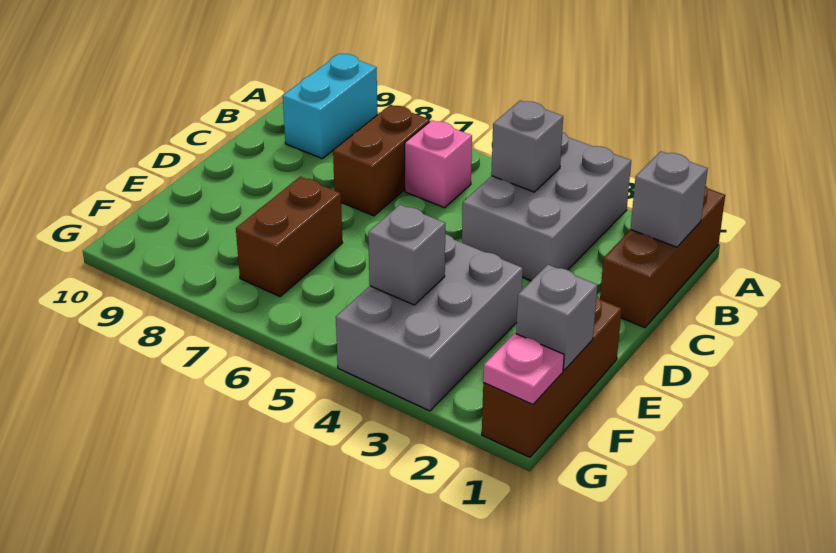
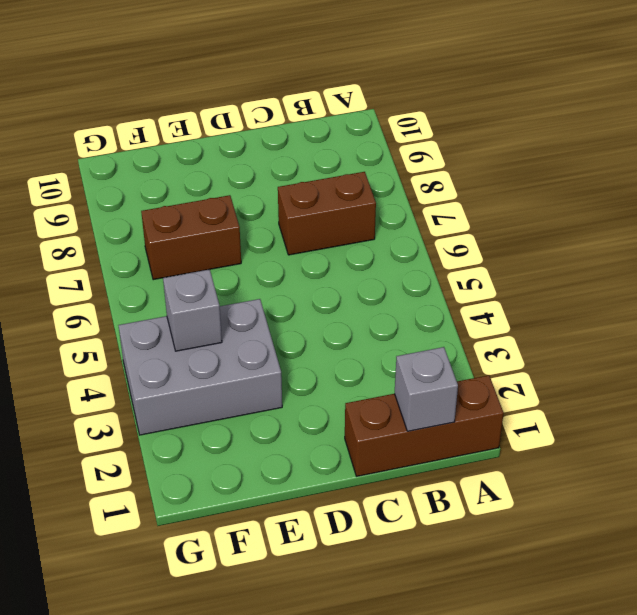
none -> grey brick A3:C4 level 1
none -> cyan brick A9:B9 level 1
none -> pink brick B6 level 1

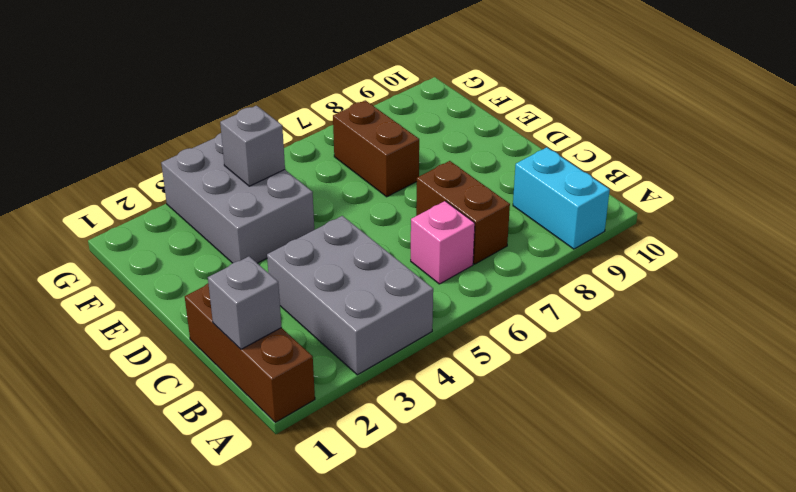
none -> brown brick E1:G1 level 1
none -> grey brick B4 level 2
none -> grey brick F1 level 2

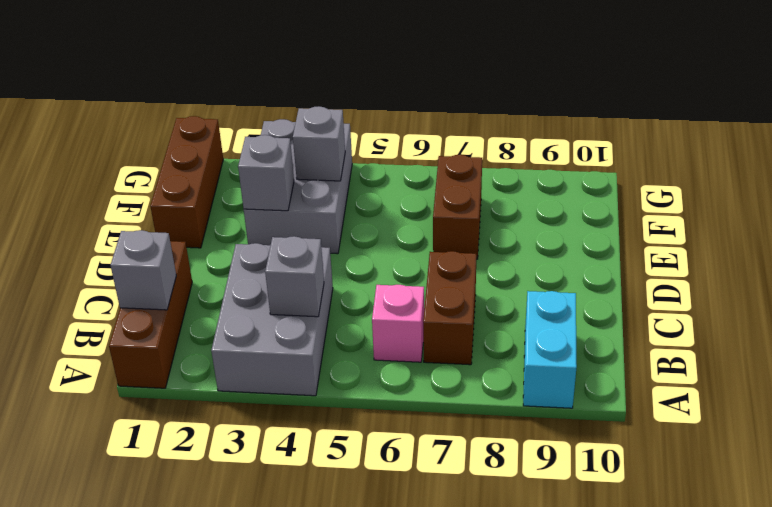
grey brick E3 level 2 -> grey brick F1 level 2
none -> pink plate G1 level 2

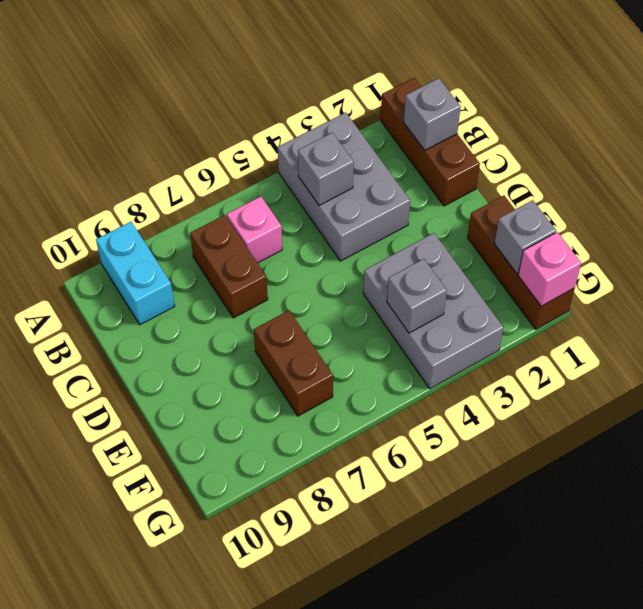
pink brick G1 level 2 -> pink plate G1 level 2

